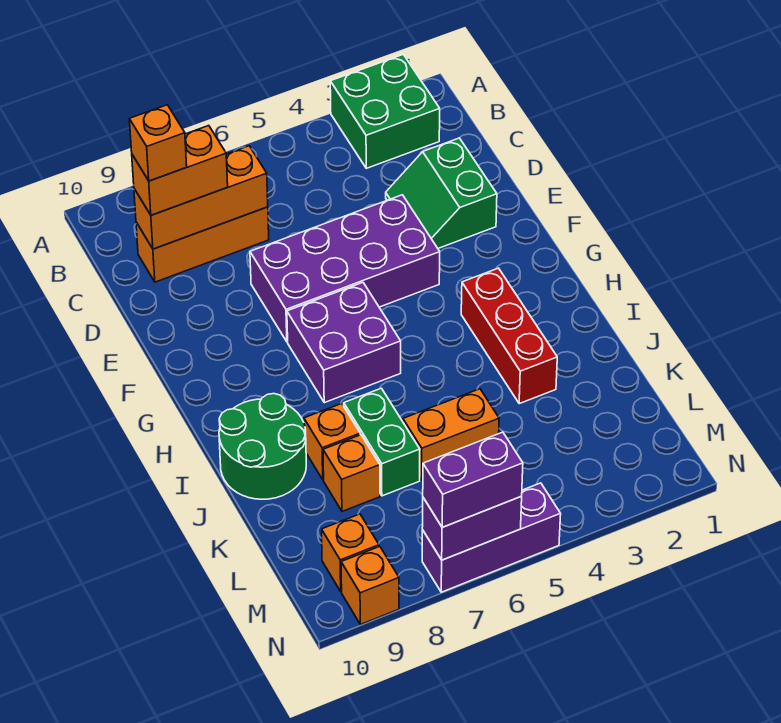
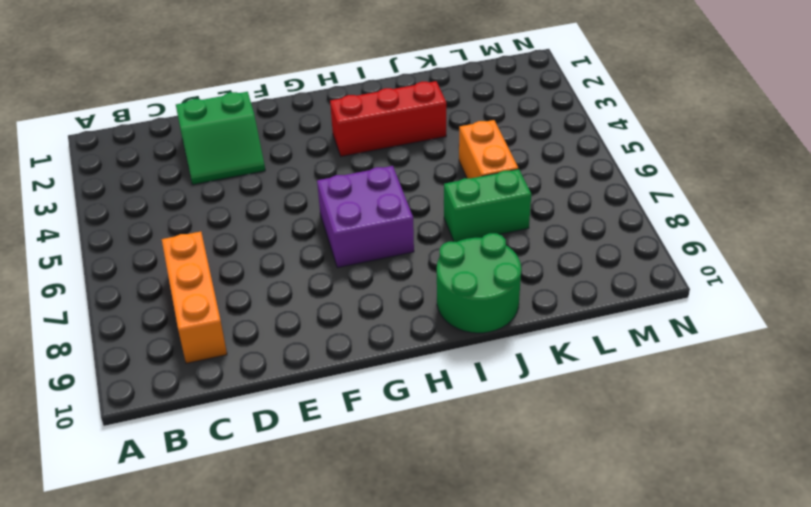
none -> green brick A2:B3 level 1
none -> purple brick E4:F7 level 1
none -> orange brick J8 level 1

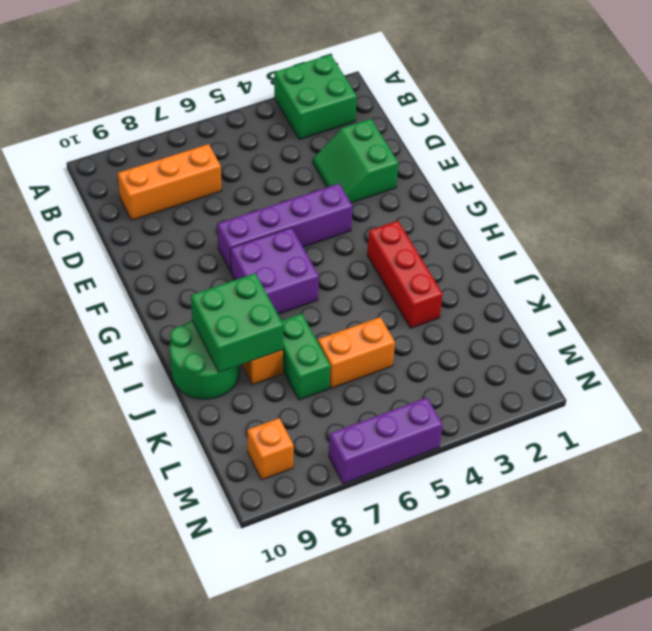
purple brick F4:F7 level 1 -> purple brick E4:F7 level 1
green brick I8:J9 level 2 -> none
none -> orange brick K8 level 1
none -> orange brick N9 level 1
none -> orange brick C7:C9 level 2

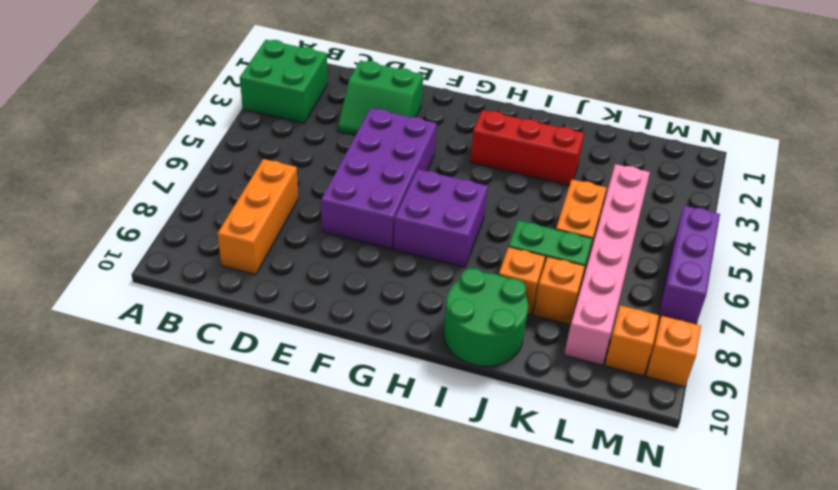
pink brick L4:L9 level 1 -> none
none -> orange brick C7:C9 level 2
none -> purple brick N6:N7 level 2
none -> orange brick C8:C9 level 3

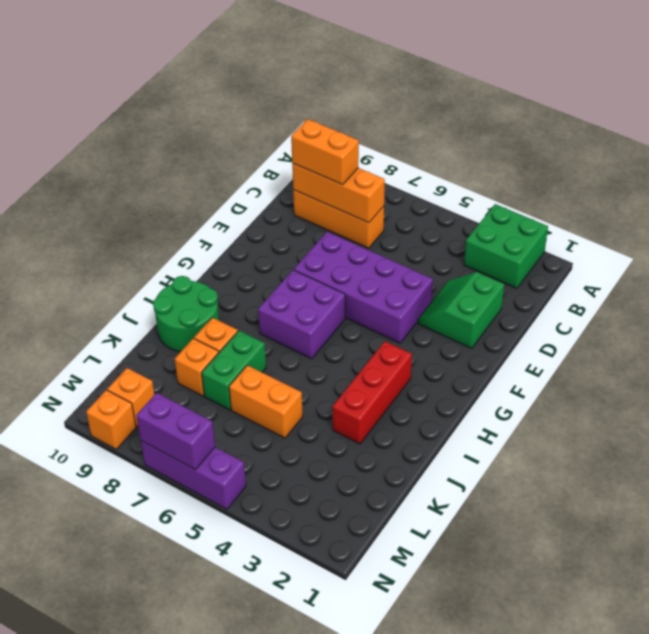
none -> purple brick N6:N7 level 3
none -> orange brick C9 level 4

